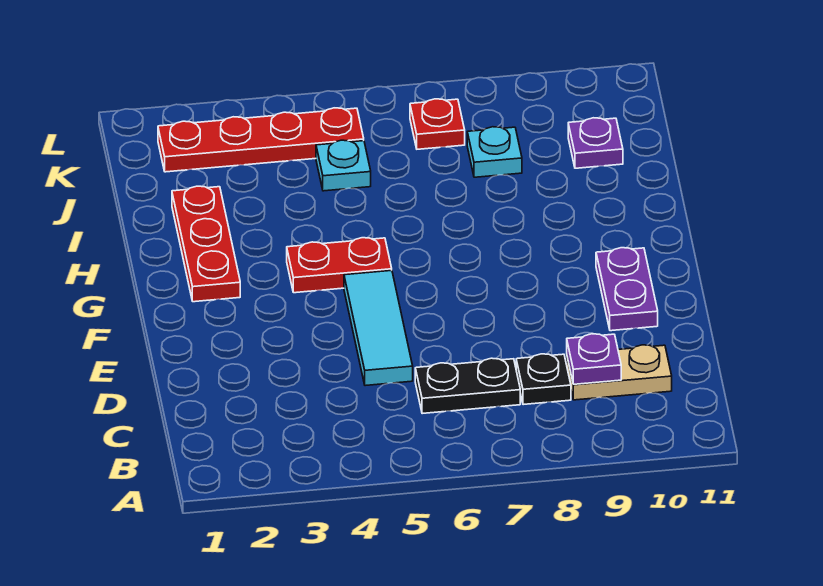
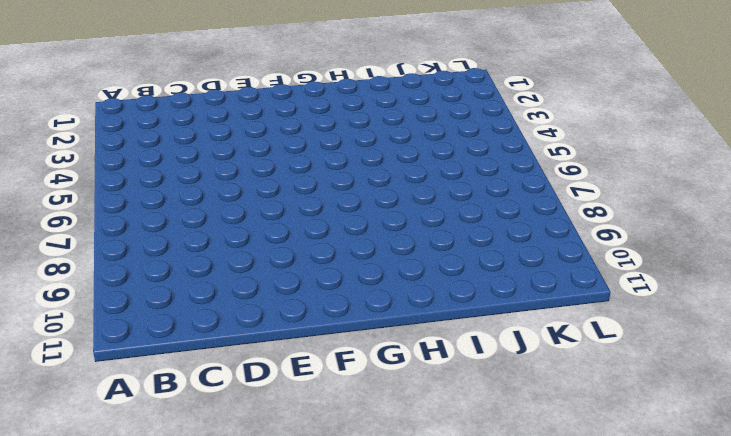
none -> black plate C6:C7 level 1
none -> black plate C8 level 1
none -> tan plate C9:C10 level 1

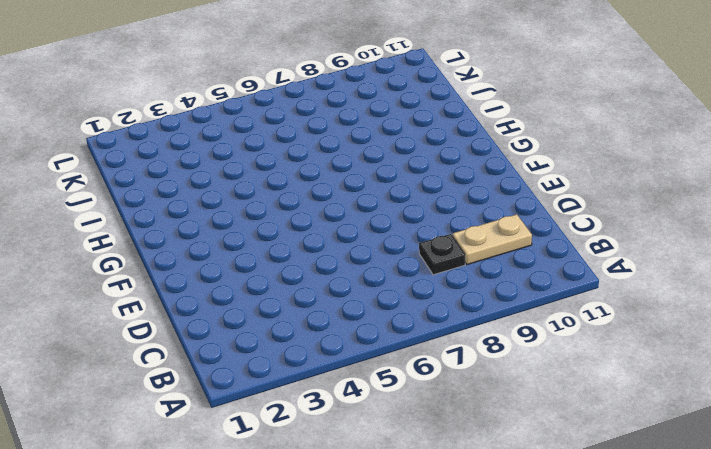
none -> black plate C6:C7 level 1
none -> cyan tile D5:F5 level 1
none -> purple plate E10:F10 level 1

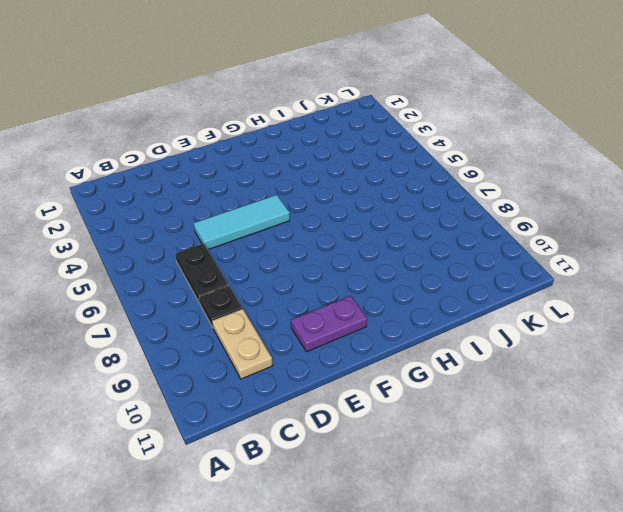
none -> red plate G2:I2 level 1
none -> red plate G4:G5 level 1
none -> cyan plate J5 level 1

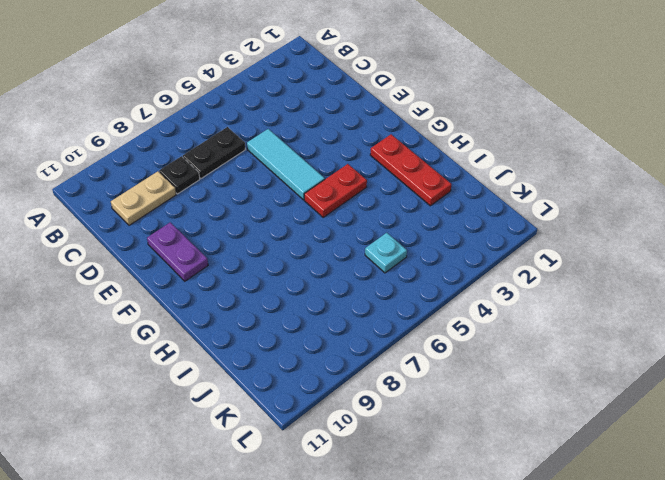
none -> cyan plate J8 level 1
none -> purple plate J10 level 1
none -> red plate K2:K5 level 1

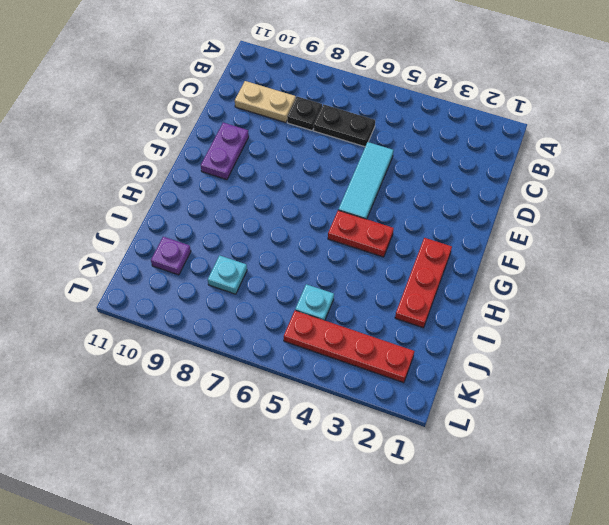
none -> red plate K7 level 1
none -> purple plate C9 level 2

